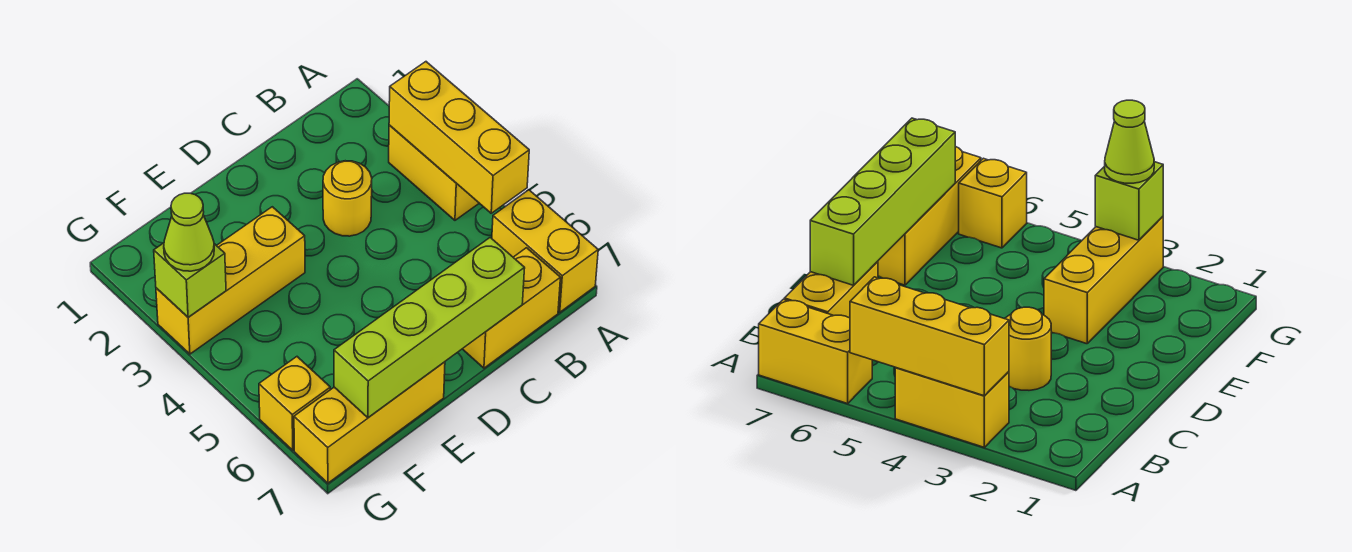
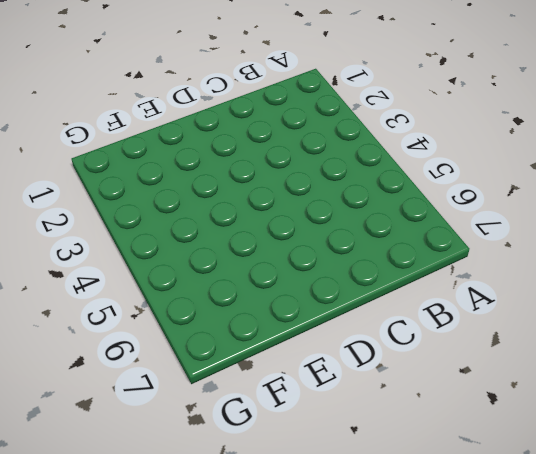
none -> yellow brick A3:A4 level 1
none -> yellow brick A6:A7 level 1

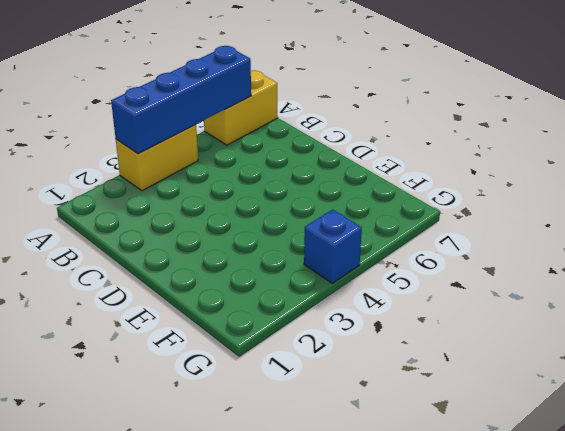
blue brick A3:A6 level 2 -> yellow brick A3:A5 level 2
blue brick G4 level 1 -> none
none -> yellow brick B7:C7 level 1
none -> yellow round brick C3 level 1

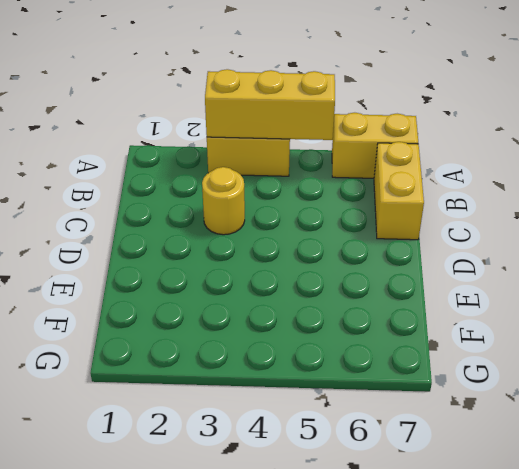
none -> yellow brick E3:G3 level 1
none -> yellow brick E7:G7 level 1

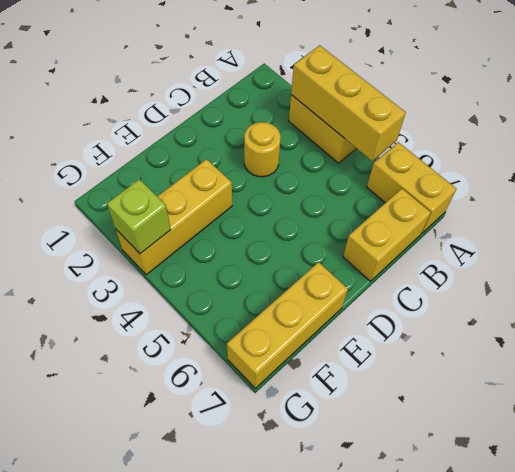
none -> yellow brick G6 level 1
none -> lime brick C7:F7 level 2

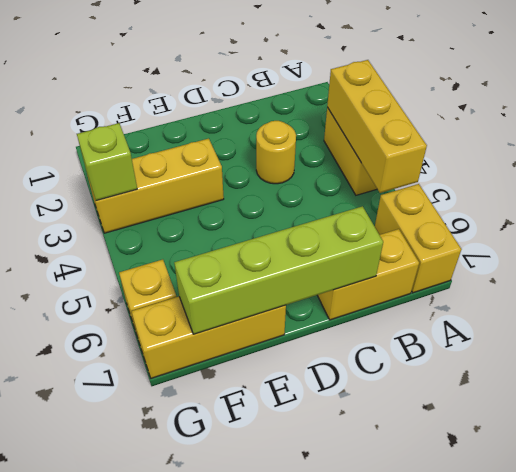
none -> lime cone G3 level 3

